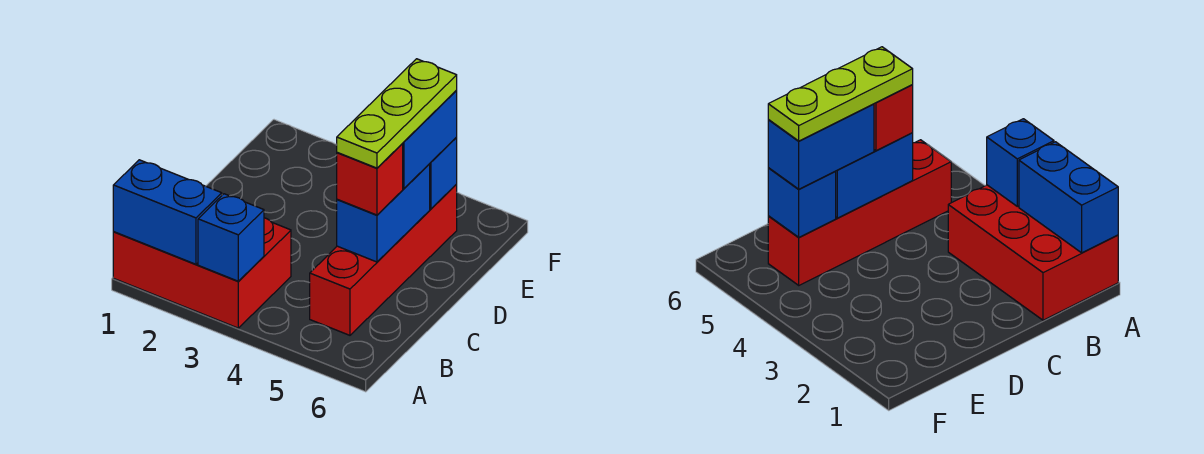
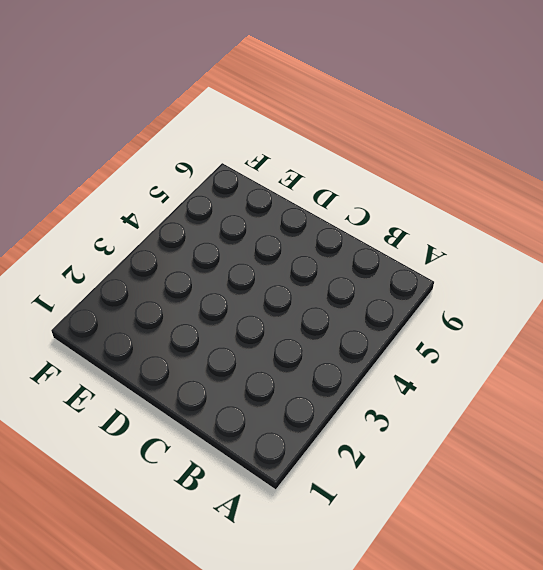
none -> red brick A1:B3 level 1
none -> red brick B5:E5 level 1

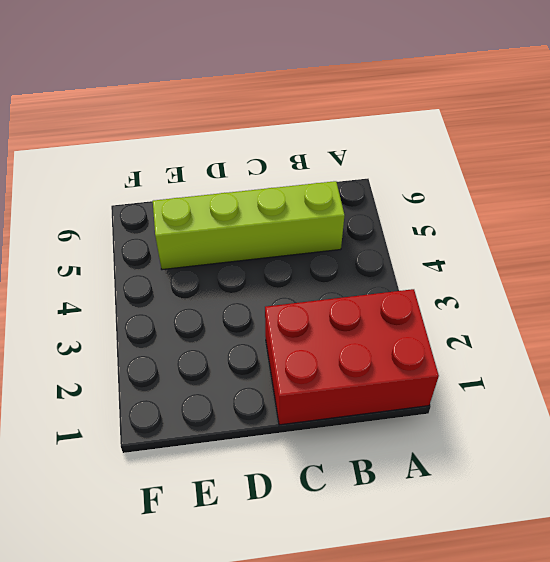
red brick A1:C2 level 1 -> red brick A1:B3 level 1
lime brick B5:E5 level 1 -> red brick B5:E5 level 1
none -> blue brick A1:A2 level 2
none -> blue brick A3 level 2

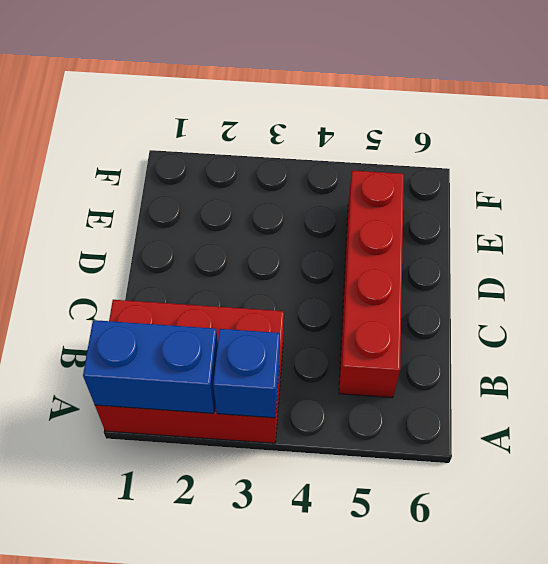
none -> blue brick C5:D5 level 2
none -> blue brick E5 level 2

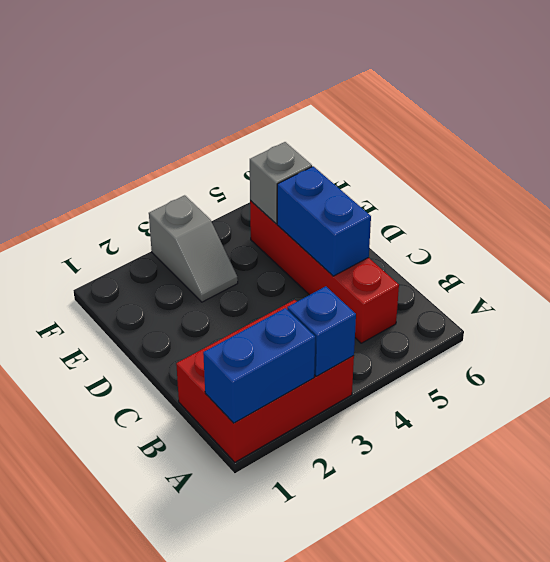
grey slope E3:F3 level 1 top F -> none
grey brick E5 level 2 -> blue brick E5 level 2
none -> red brick C5 level 3
none -> blue brick D5:E5 level 3

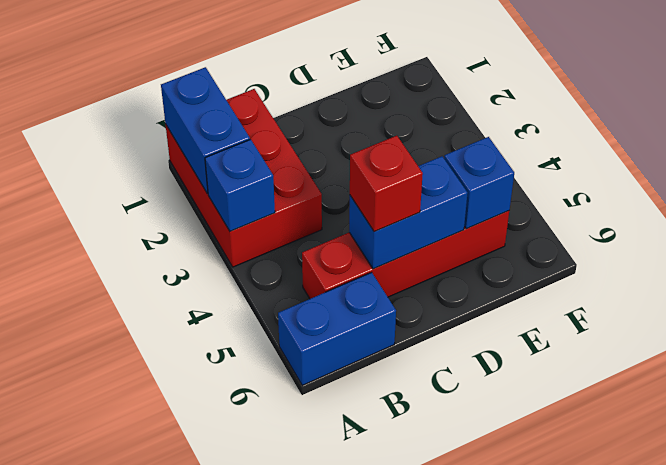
blue brick A6:B6 level 1 -> blue brick D5:E5 level 3
none -> lime plate C5:E5 level 4

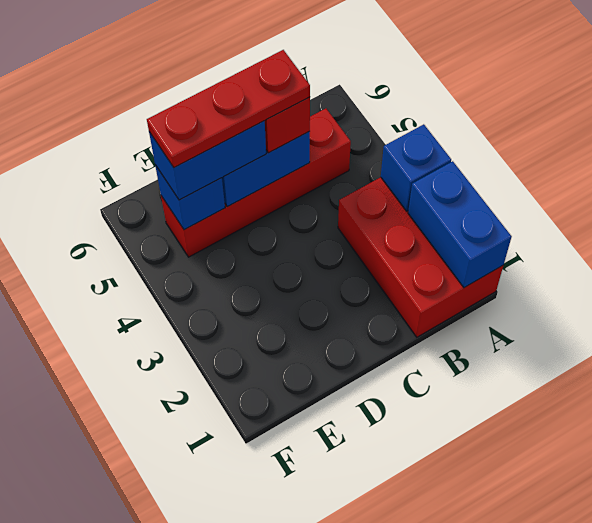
red plate C5:E5 level 4 -> lime plate C5:E5 level 4

